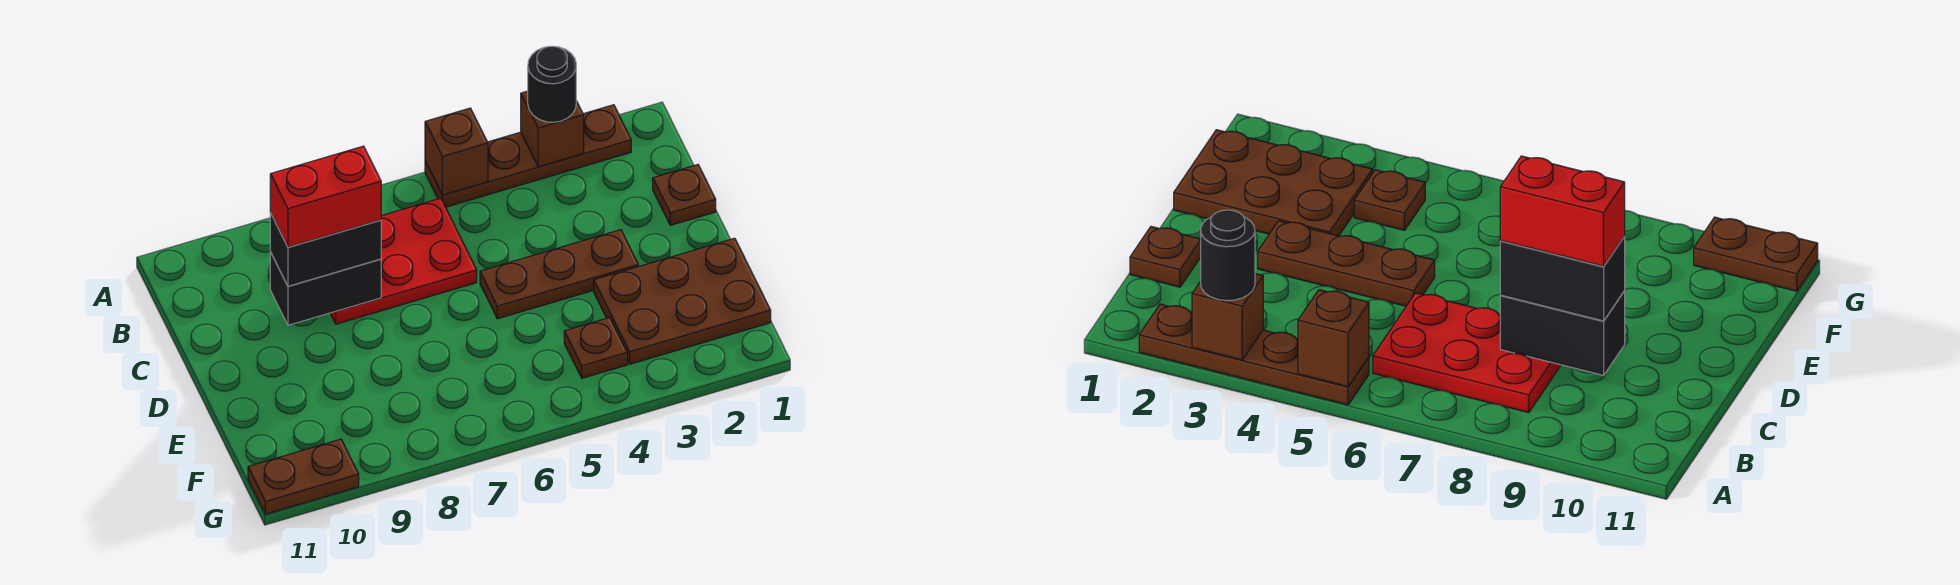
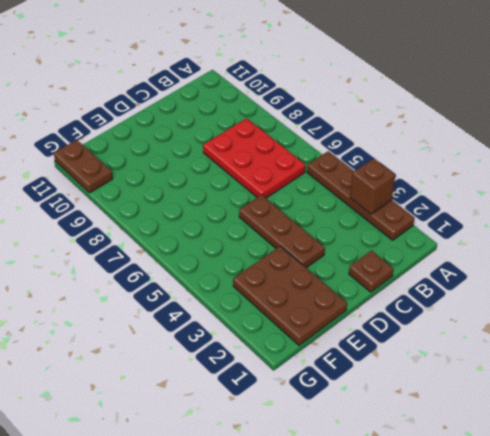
none -> brown plate F4 level 1
none -> brown brick A5 level 2
none -> black brick C8:C9 level 2

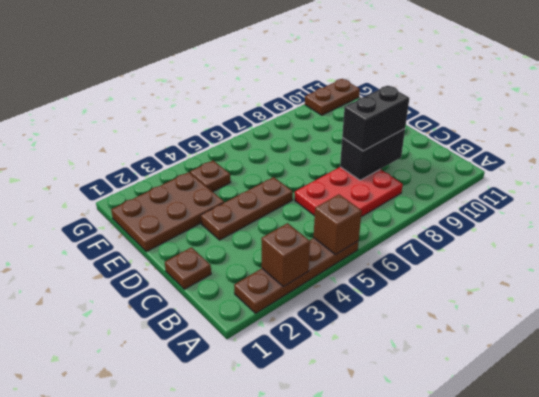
none -> black round brick A3 level 3
none -> red brick C8:C9 level 4

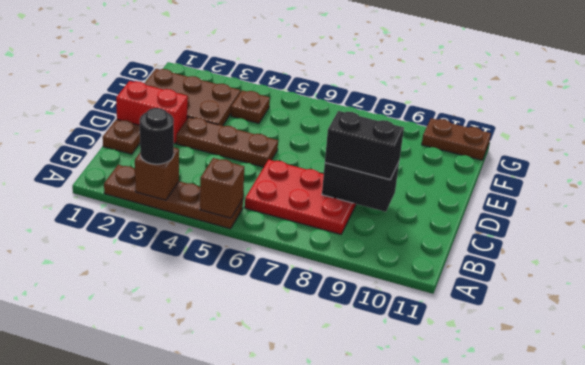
red brick D1:D2 level 1 -> red brick C8:C9 level 4

